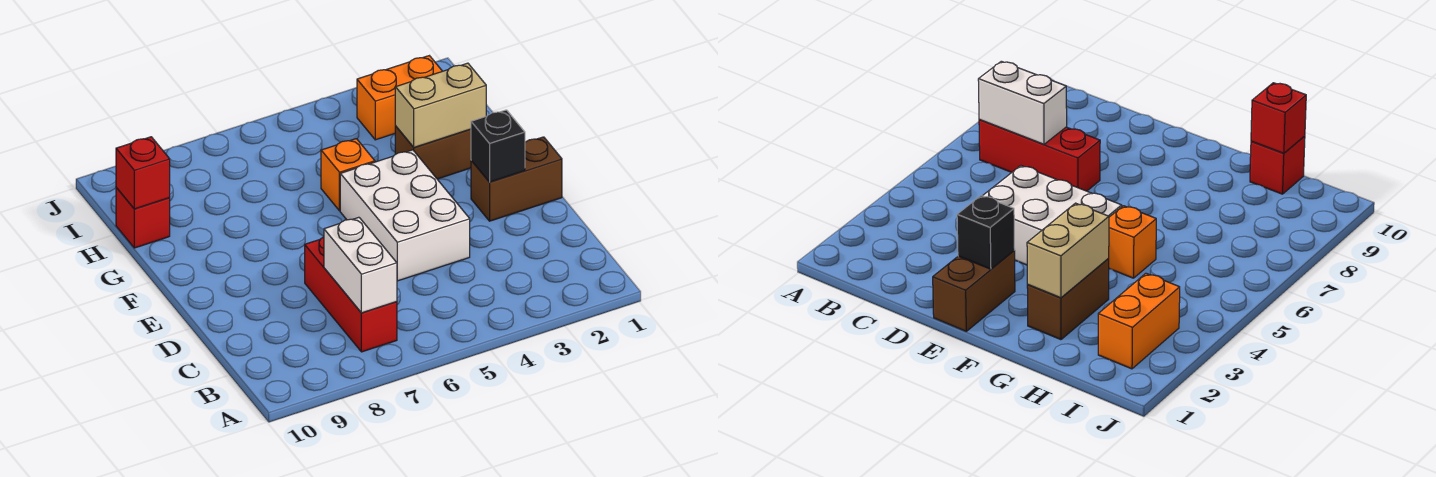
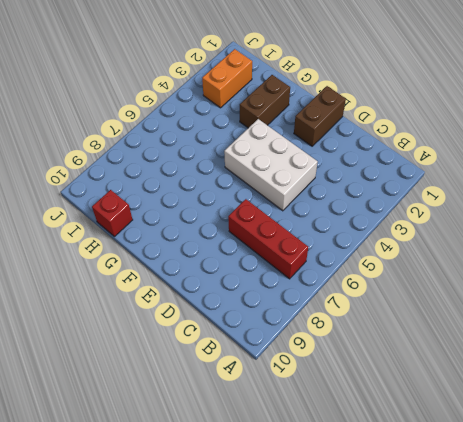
none -> orange brick G5 level 1
none -> white brick B7:C7 level 2

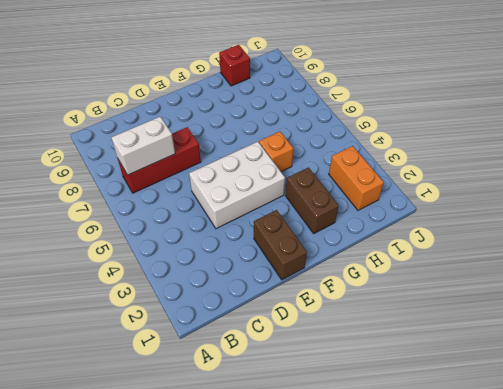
none -> black brick E2 level 2
none -> tan brick G2:G3 level 2

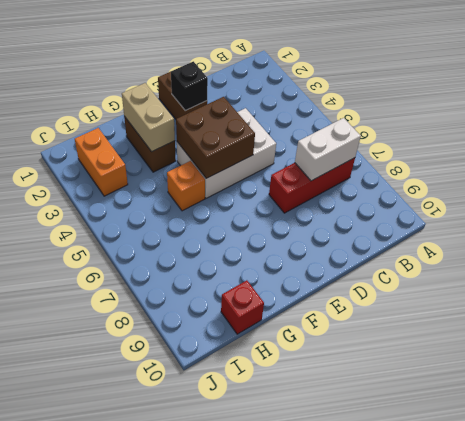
brown brick E4:F5 level 2 -> none
none -> red brick H10 level 2

